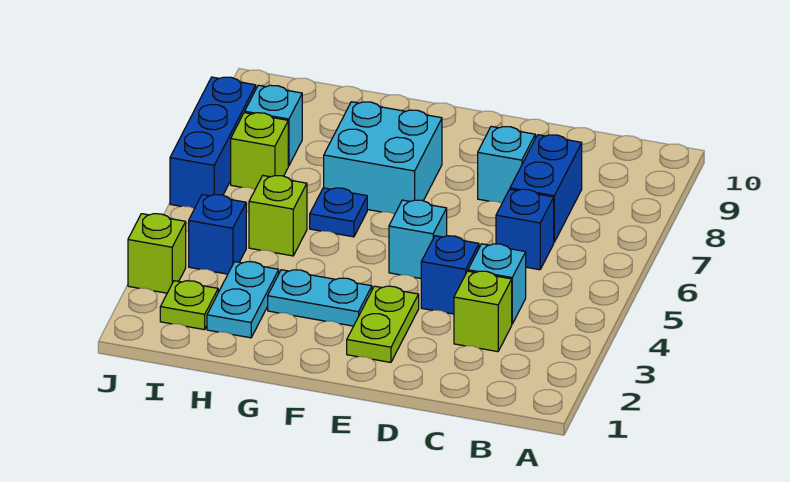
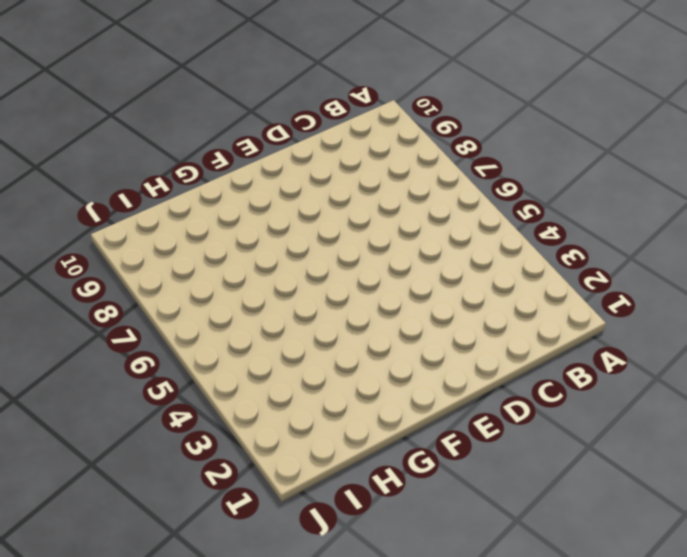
none -> lime brick C3 level 1
none -> cyan brick C4 level 1
none -> blue brick C6 level 1

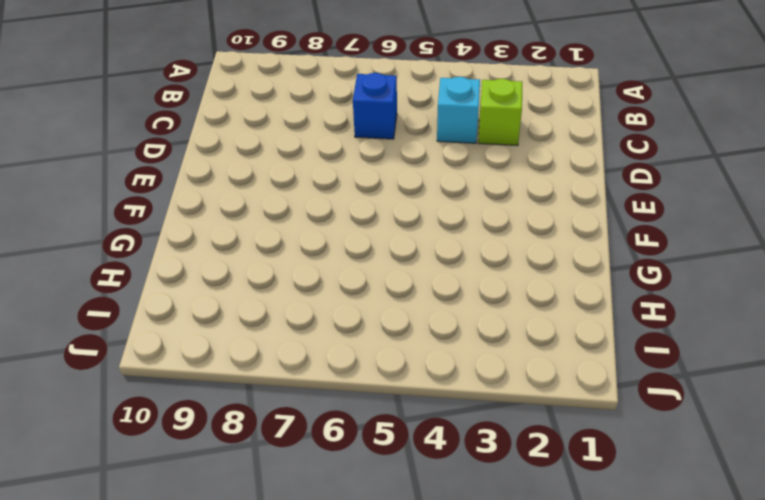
none -> blue brick C7:C8 level 1
none -> blue brick D4 level 1
none -> cyan brick D8 level 1

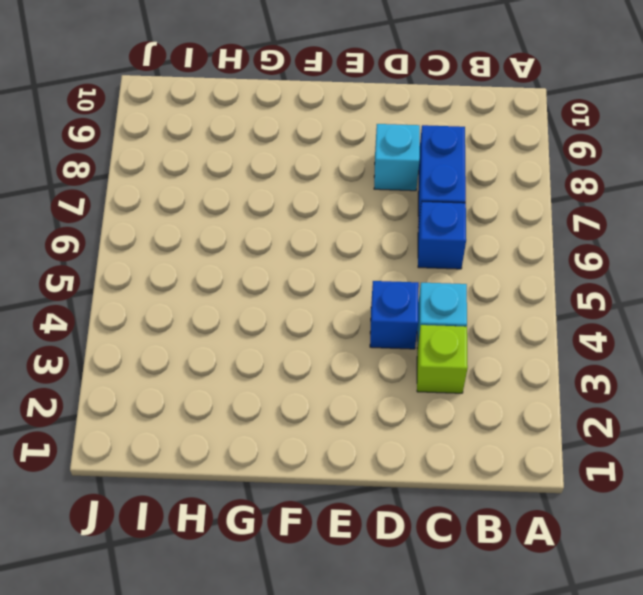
none -> lime plate E2:E3 level 1
none -> cyan brick E5 level 1
none -> cyan plate F3:G3 level 1

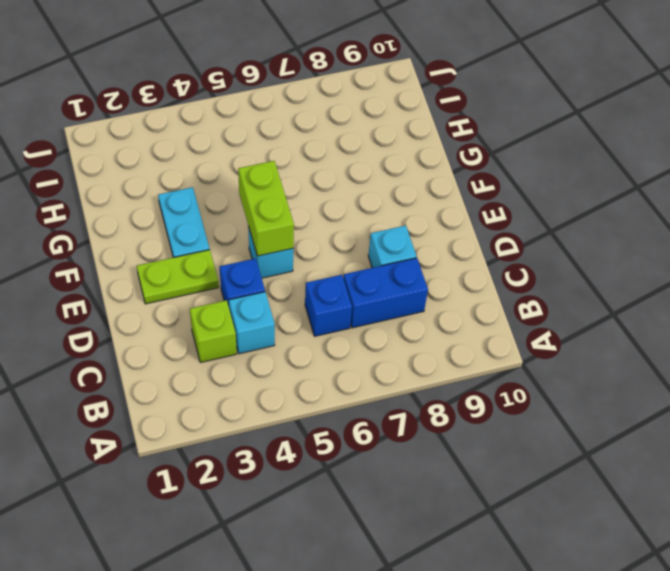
lime brick E5:F5 level 2 -> none
none -> cyan brick F7:G8 level 1
none -> blue plate G6 level 1
none -> cyan plate H2:H3 level 1

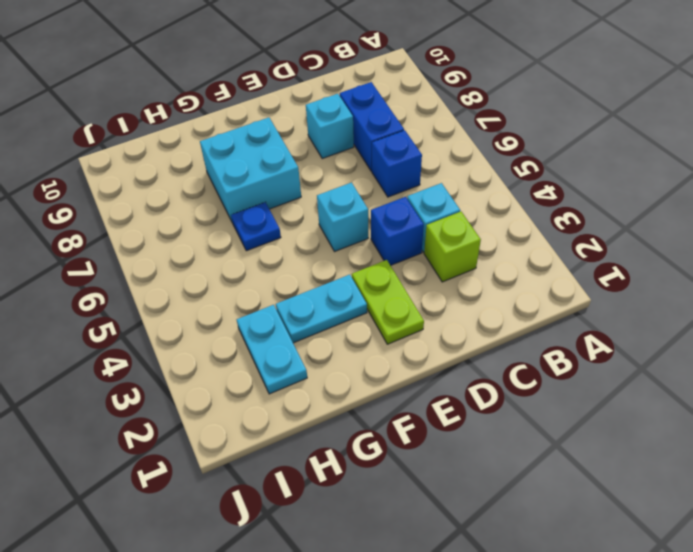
none -> lime brick H5 level 1
none -> lime plate I2 level 1
none -> blue brick I4 level 1

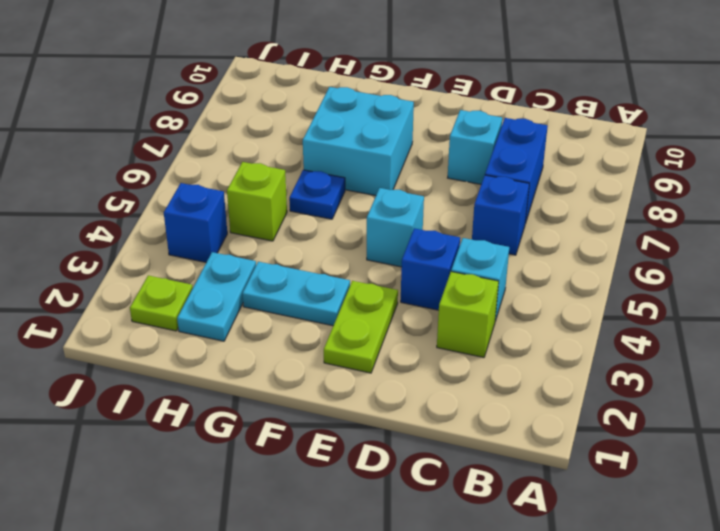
none -> lime brick I7 level 1
none -> cyan brick I8 level 1
none -> lime brick J3 level 1

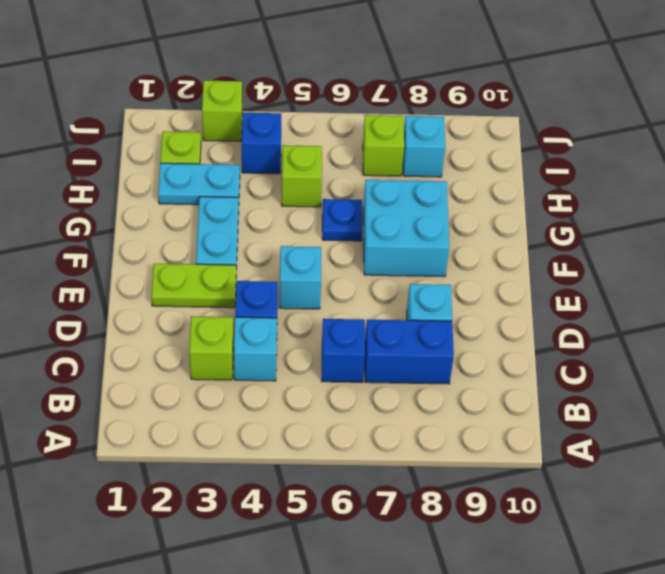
none -> blue brick J6:J8 level 1

